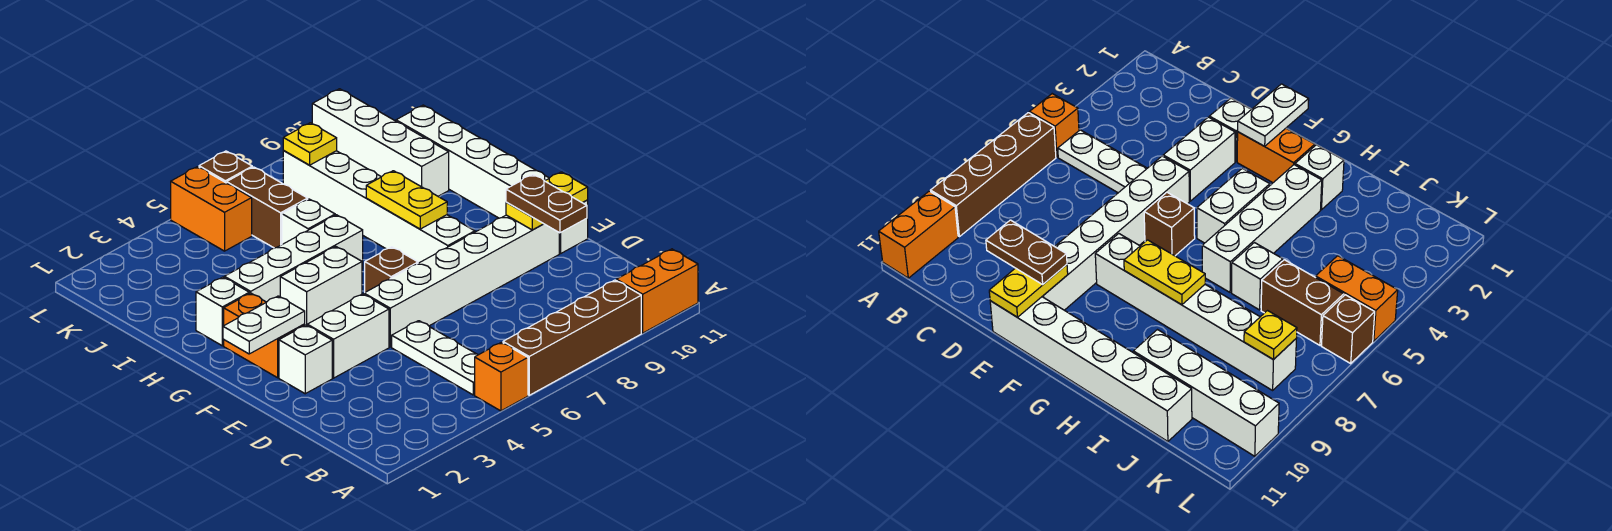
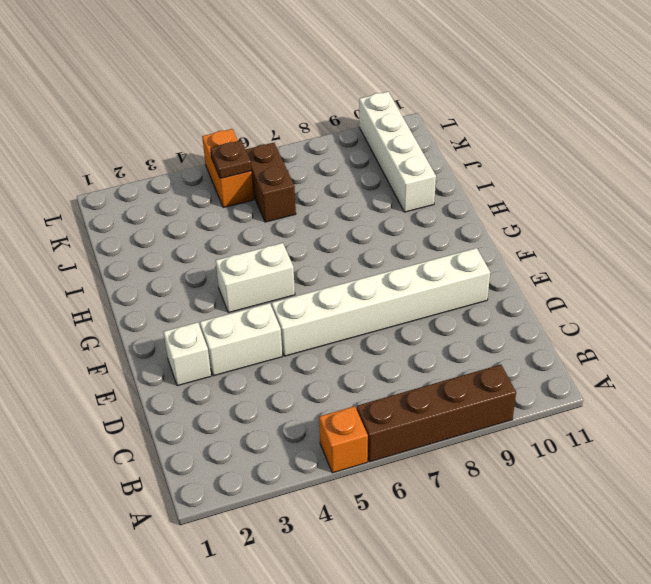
brown plate K5 level 2 -> none
none -> orange brick A10:A11 level 1
none -> white plate B5:D5 level 1
none -> white brick E11:J11 level 1

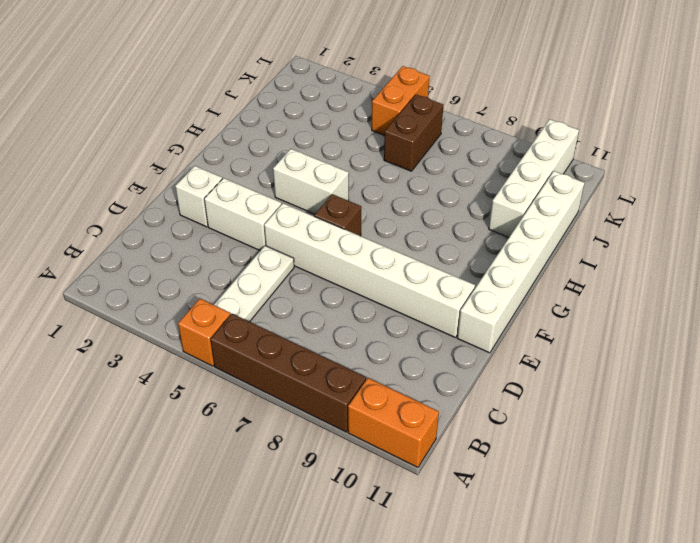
none -> orange brick F2:G2 level 1
none -> white brick F8:K8 level 1
none -> white brick H2 level 1

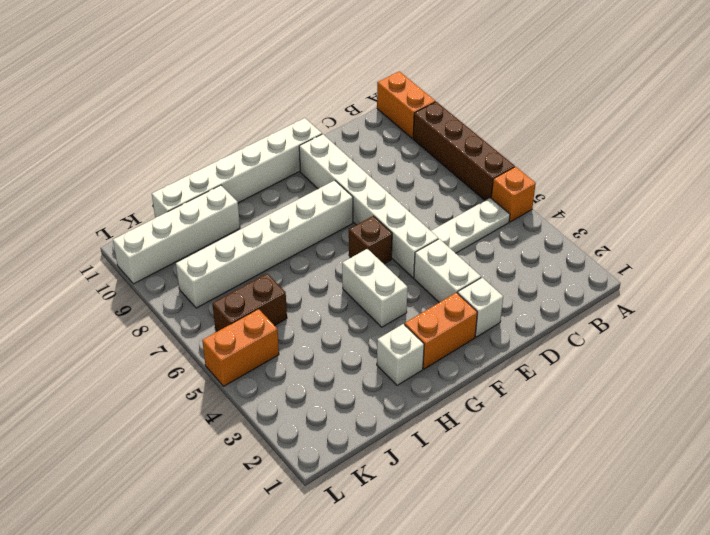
none -> white brick H3:H6 level 1
none -> white brick I6 level 1
none -> brown brick L6 level 1

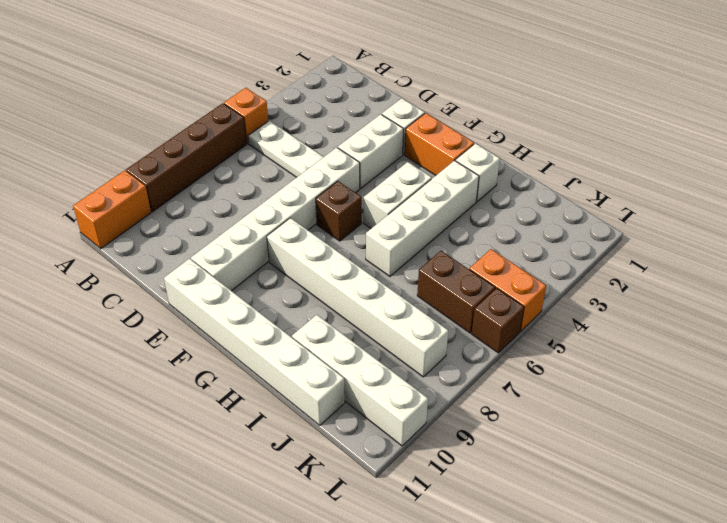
none -> white brick I6 level 1
none -> yellow plate E10:E11 level 2
none -> white plate F1:F2 level 2

